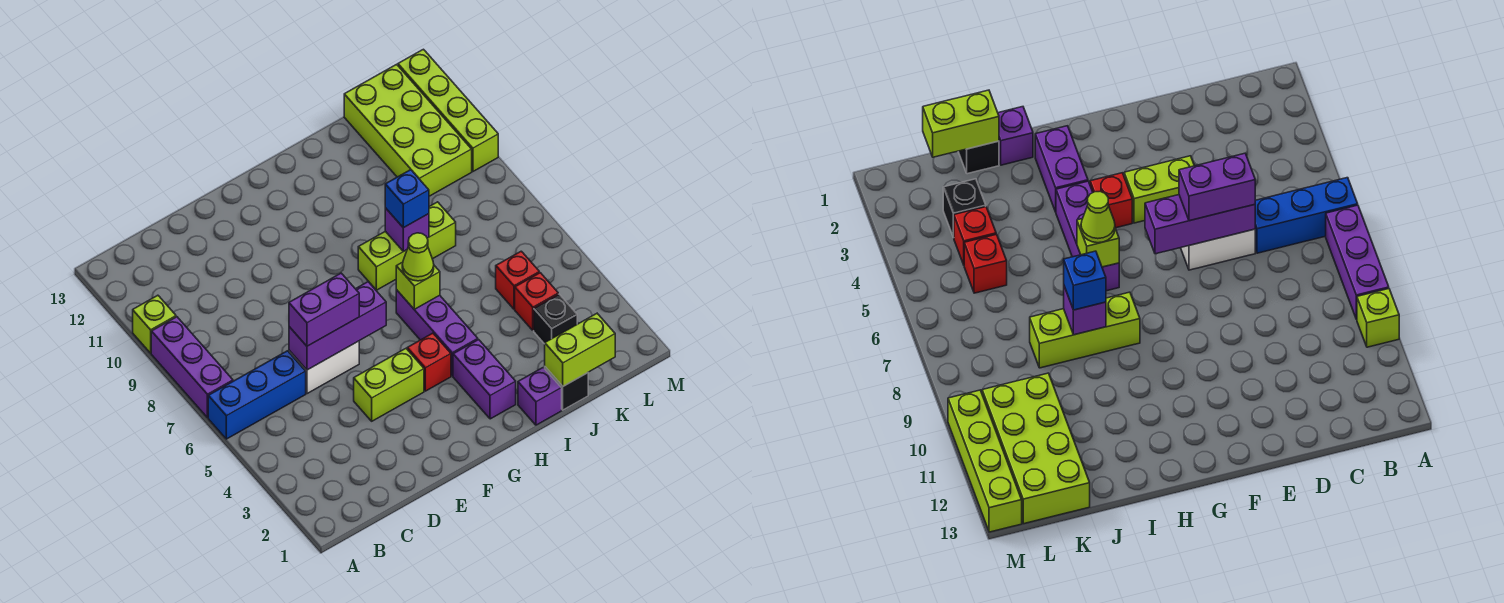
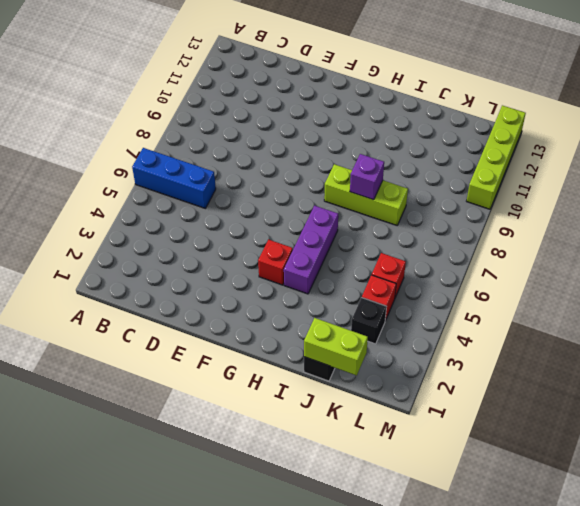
none -> purple brick A7:A9 level 1
none -> lime brick A10 level 1
none -> white brick D6:E6 level 1

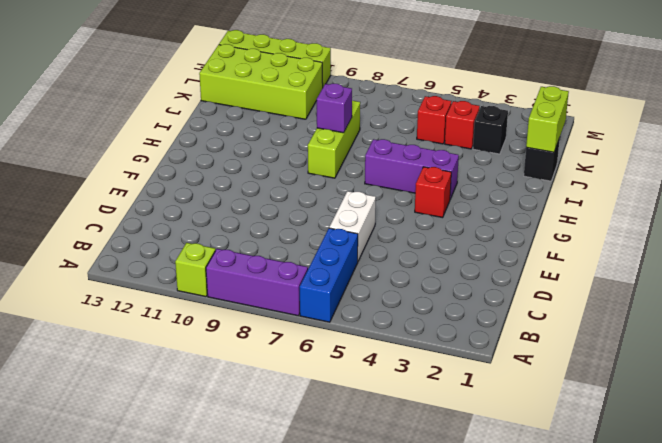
none -> lime brick E4:F4 level 1
none -> purple brick H2:H3 level 1
none -> purple brick I1 level 1

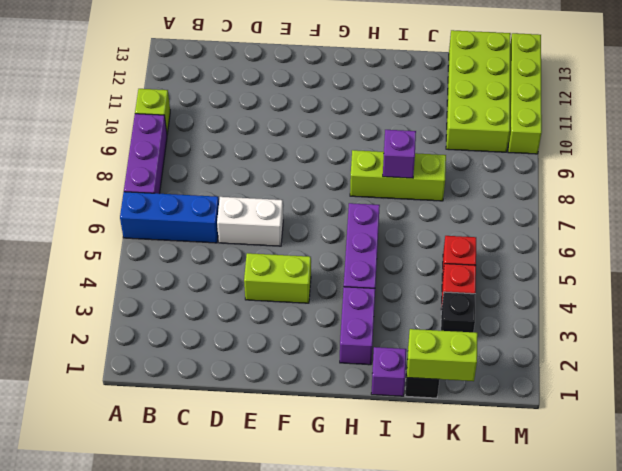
none -> red brick G4 level 1
none -> purple brick D6:F6 level 2
none -> lime brick H6 level 2

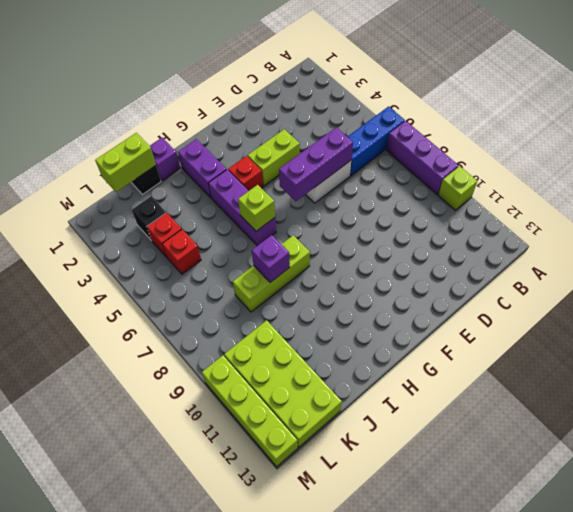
none -> purple brick D6:E6 level 3
none -> lime cone H6 level 3
none -> blue brick I8 level 3

